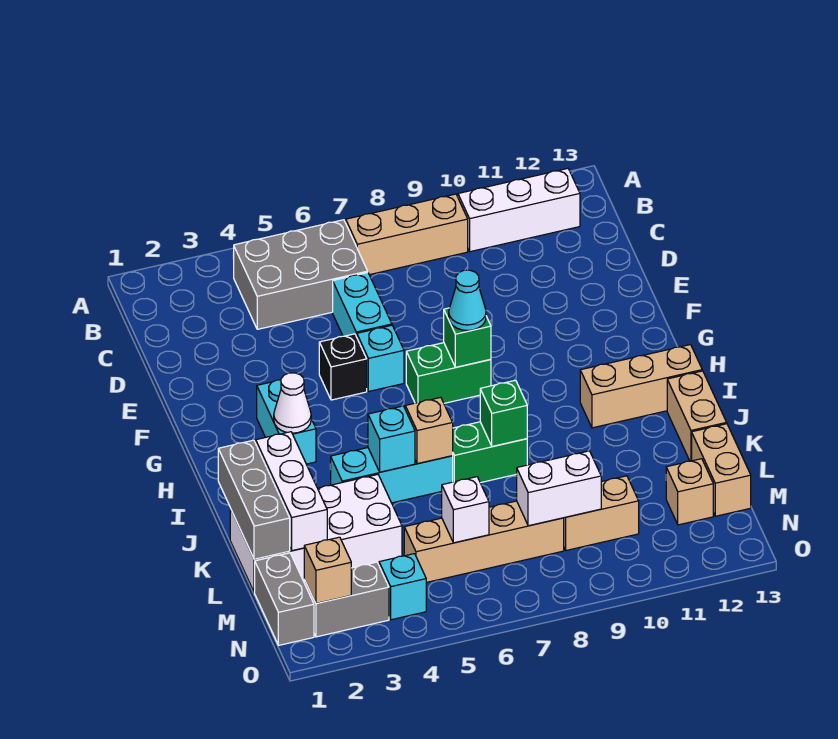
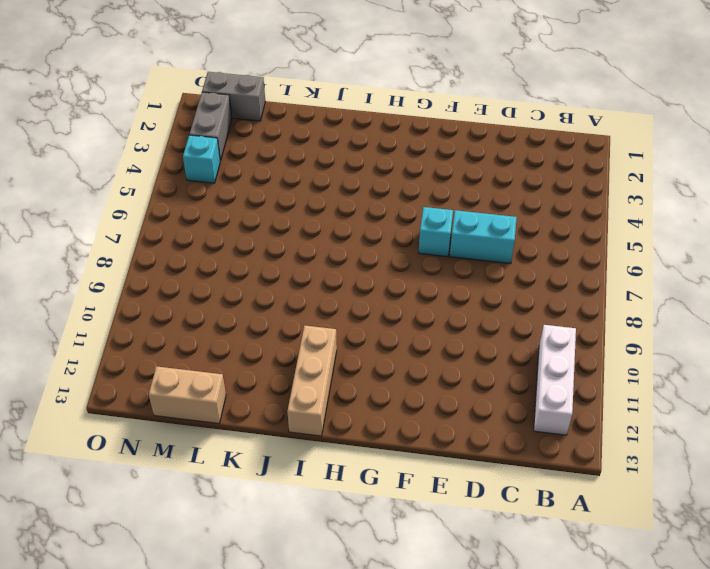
none -> grey brick B4:C6 level 1
none -> tan brick B7:B9 level 1
none -> black brick F5 level 1
none -> cyan brick G3:H3 level 1

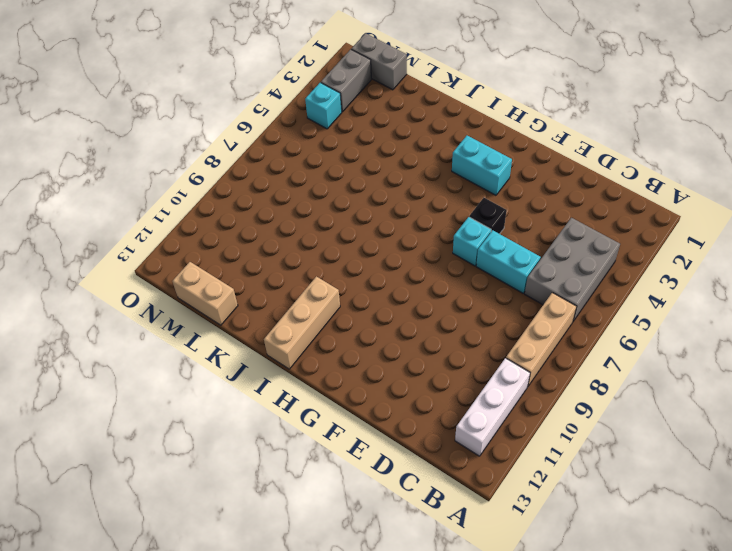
none -> green brick G7:G8 level 1
none -> cyan brick J4:J6 level 1
none -> green brick J7:J8 level 1
none -> tan brick J13:K13 level 1

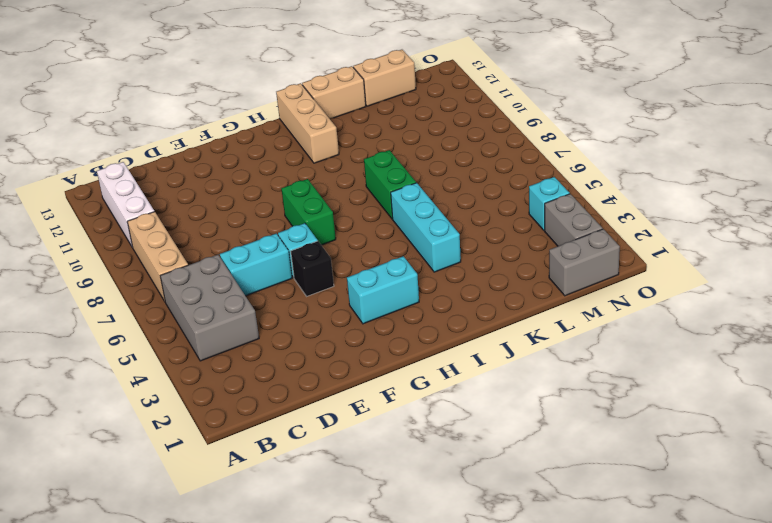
none -> white brick K1:L4 level 1
none -> tan brick M5:M8 level 1
none -> tan brick M9:M10 level 1
none -> tan brick M12 level 1

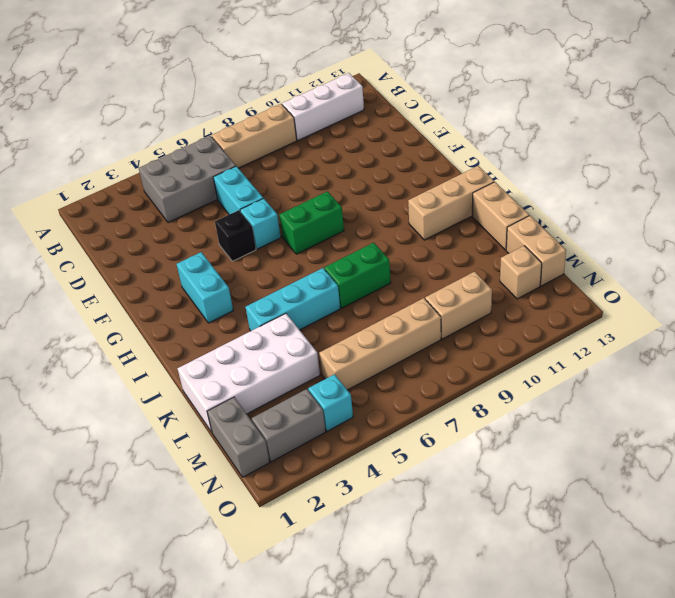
none -> green brick G8 level 2
none -> white cone H3 level 2
none -> grey brick J1:L1 level 2
none -> white brick J2:L2 level 2

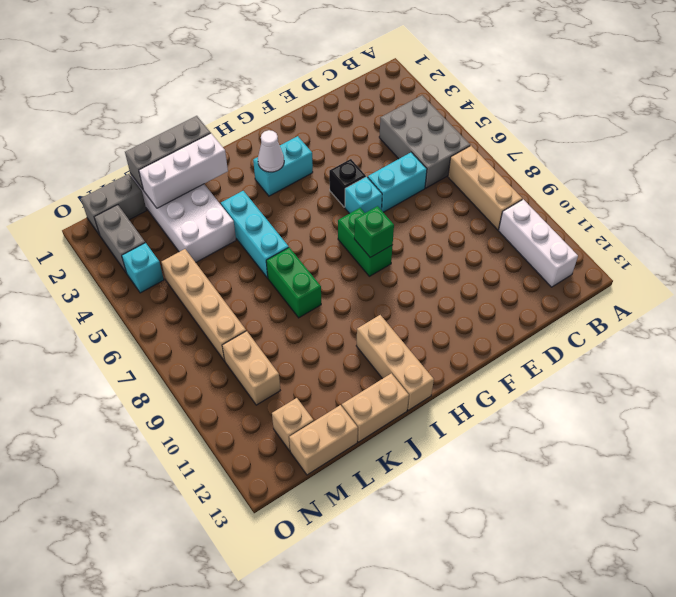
none -> cyan brick J5 level 2
none -> tan brick J6 level 2
none -> green brick J8 level 2
none -> white brick M6 level 2

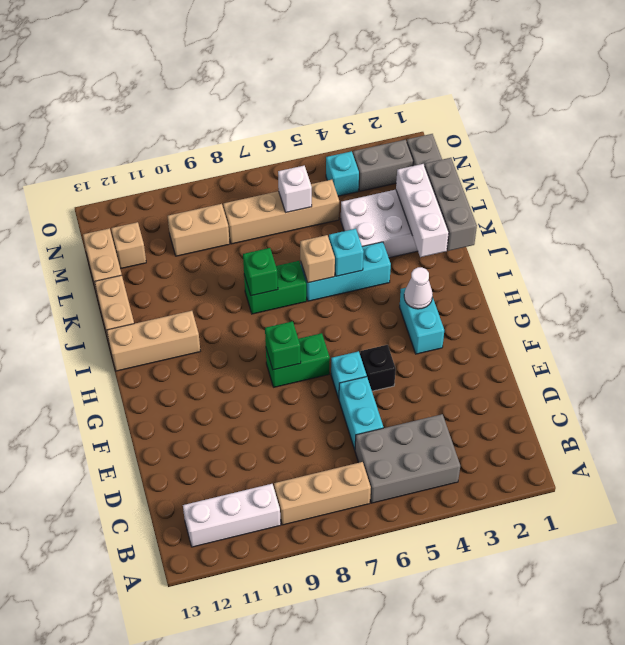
none -> white brick M8:M9 level 2
none -> tan brick N2 level 2
none -> cyan cone G8 level 3

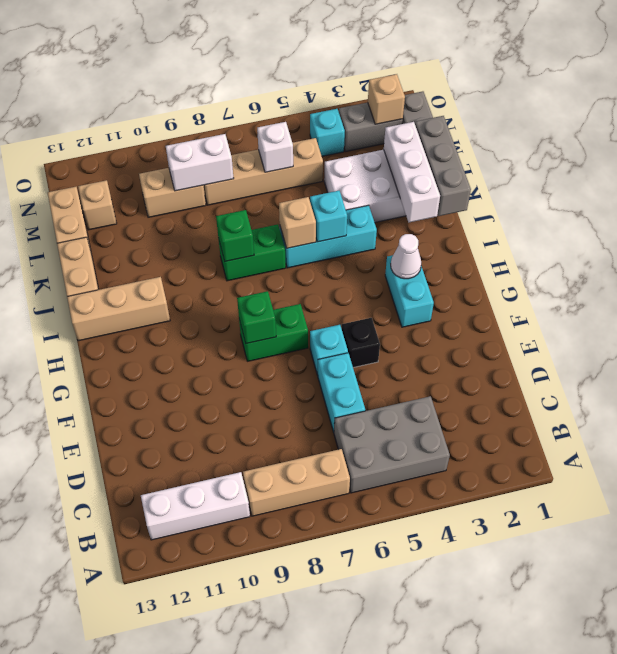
none -> cyan cone G8 level 3

